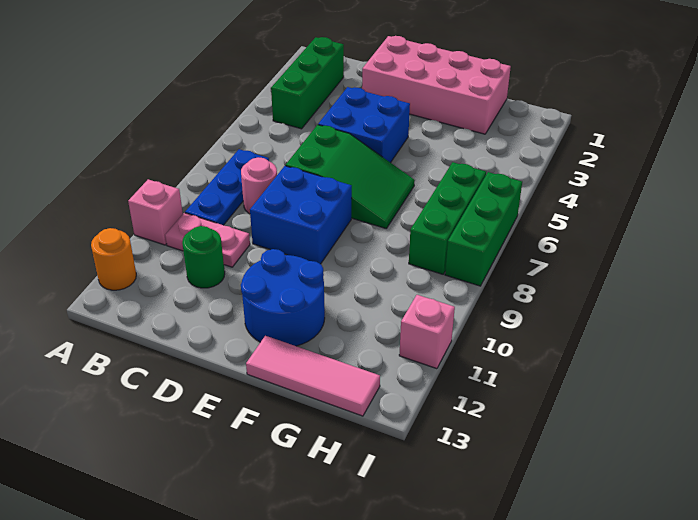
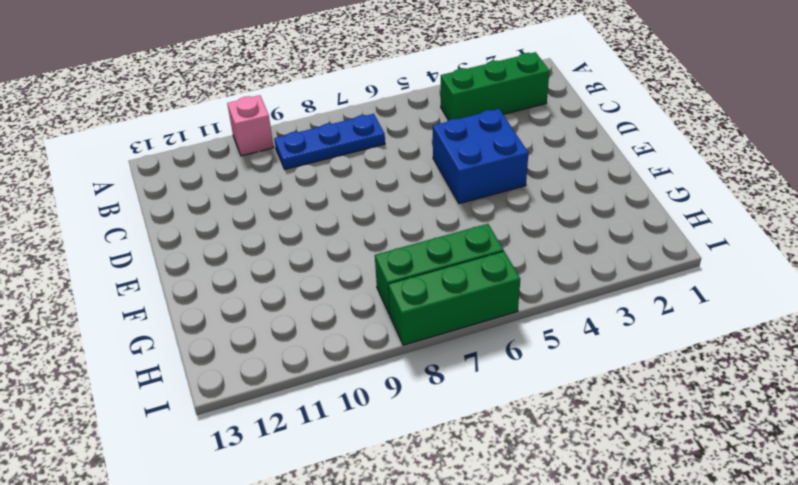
none -> orange round brick A12 level 1
none -> pink plate B10:C10 level 1
none -> pink round brick C8 level 1

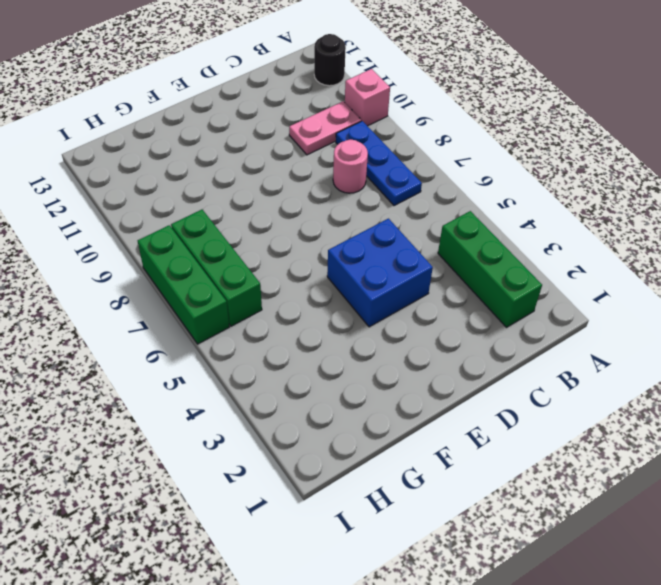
black round brick A12 level 1 -> orange round brick A12 level 1
none -> green round brick C11 level 1
none -> pink brick D1:G2 level 1
none -> green slope D6:F7 level 1 top D

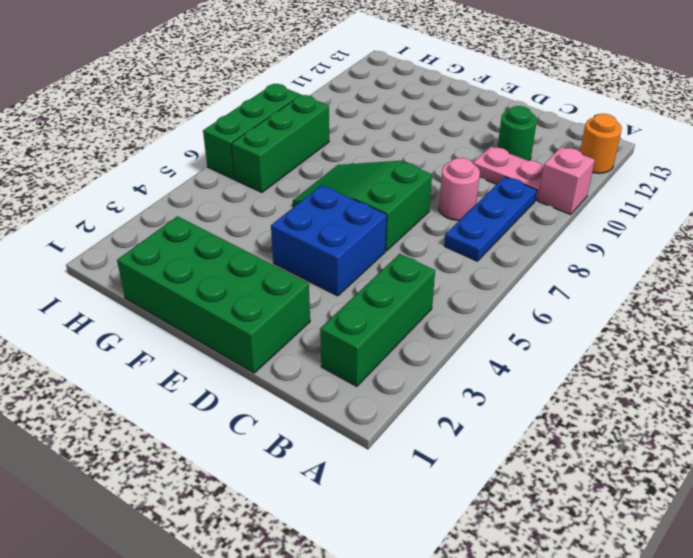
green brick D1:G2 level 1 -> pink brick D1:G2 level 1
none -> blue brick D8:E9 level 1
none -> blue round brick E11:F12 level 1
none -> pink tile F13:H13 level 1

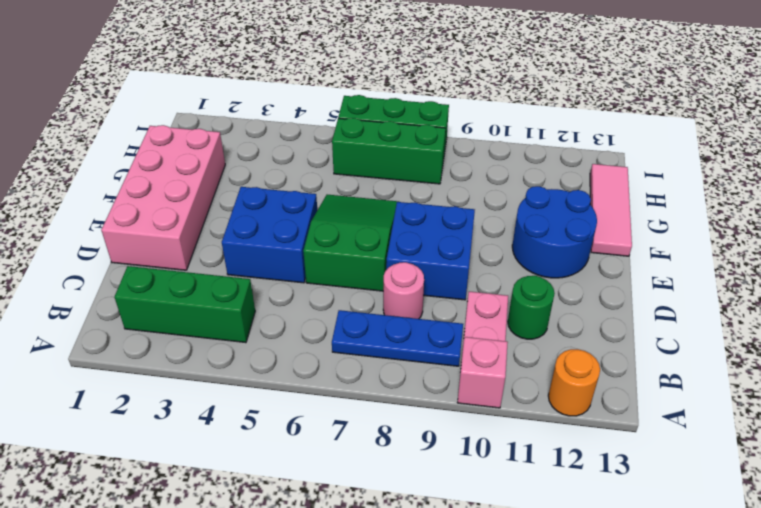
none -> pink brick I11 level 1

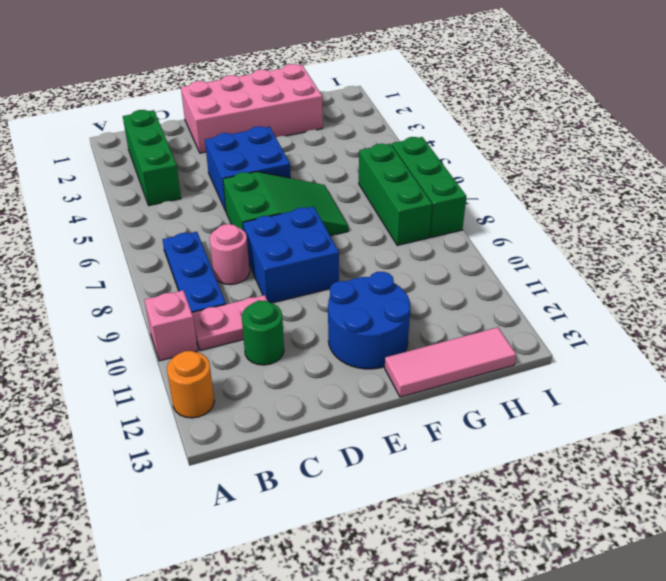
none -> pink brick I11 level 1

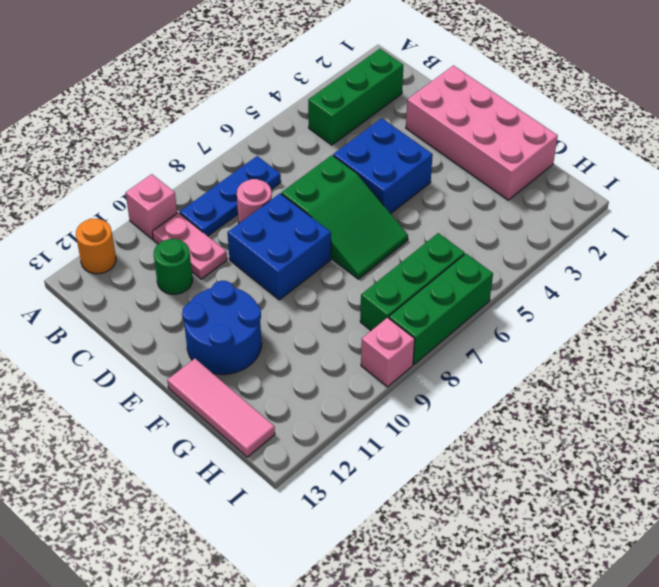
pink brick I9 level 1 -> pink brick I11 level 1

